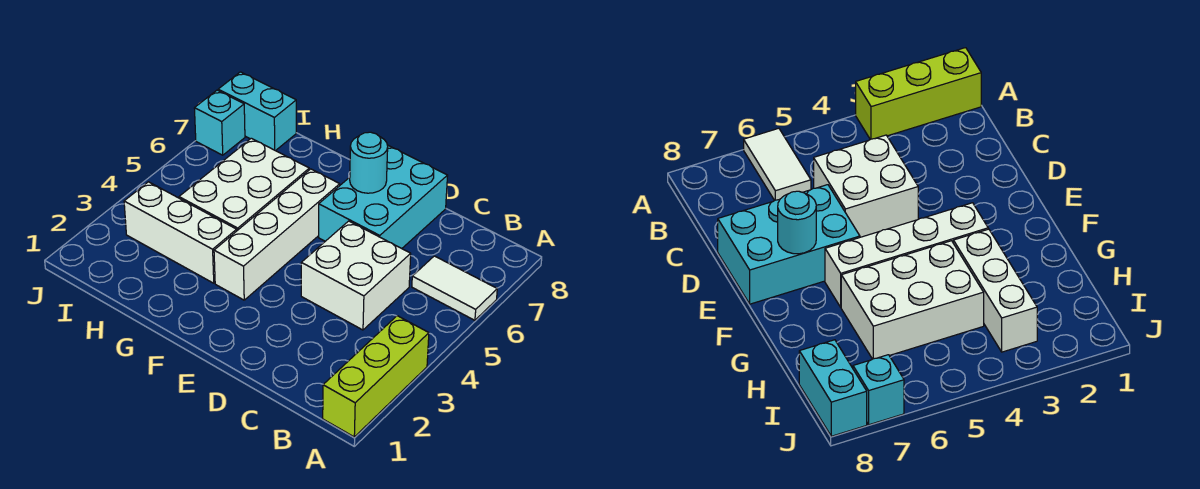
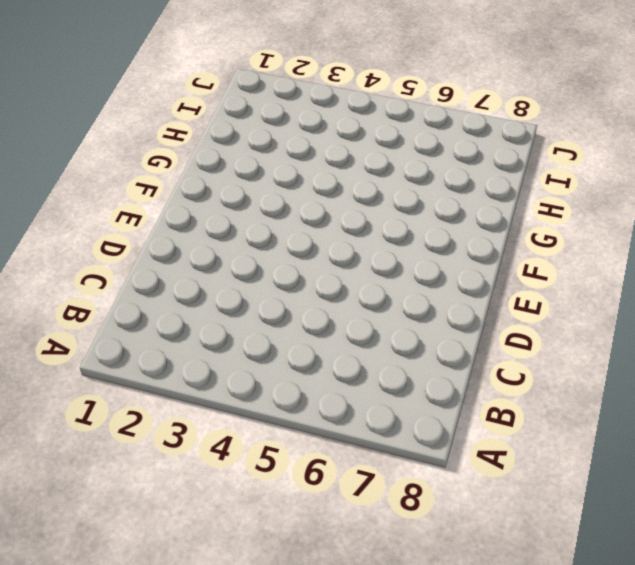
none -> lime brick A1:A3 level 1
none -> white tile A6:B6 level 1

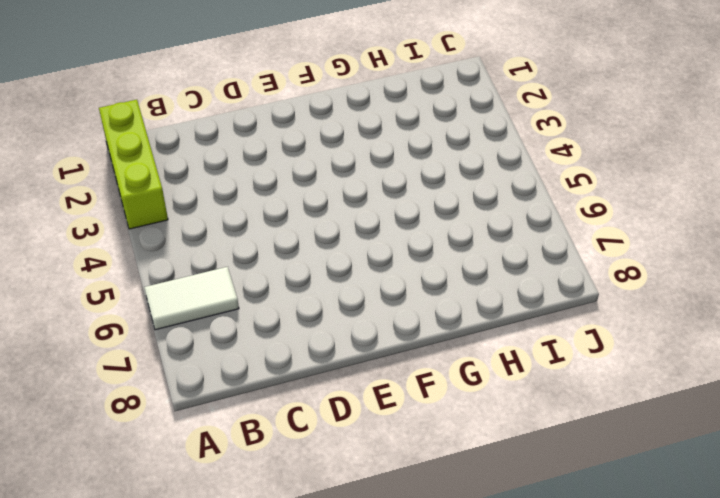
none -> white brick C4:D5 level 1
none -> cyan brick D6:E8 level 1

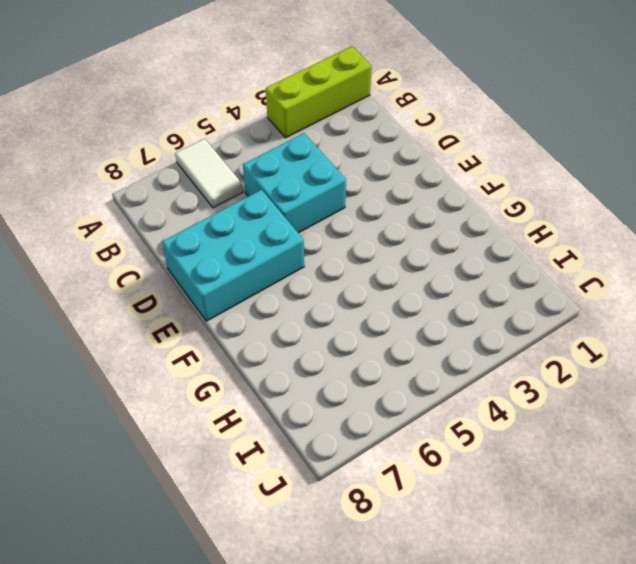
cyan brick C4:D5 level 1 -> white brick C4:D5 level 1
none -> white brick F3:F6 level 1
none -> white brick G3:I3 level 1

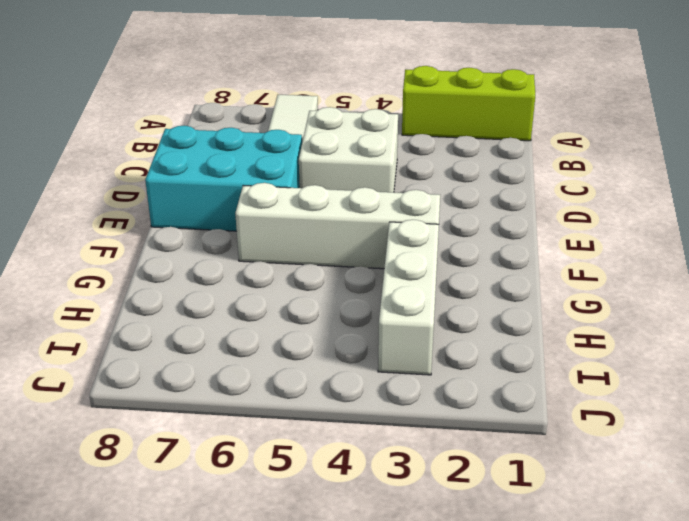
none -> white brick G4:H6 level 1
none -> cyan brick I8:J8 level 1

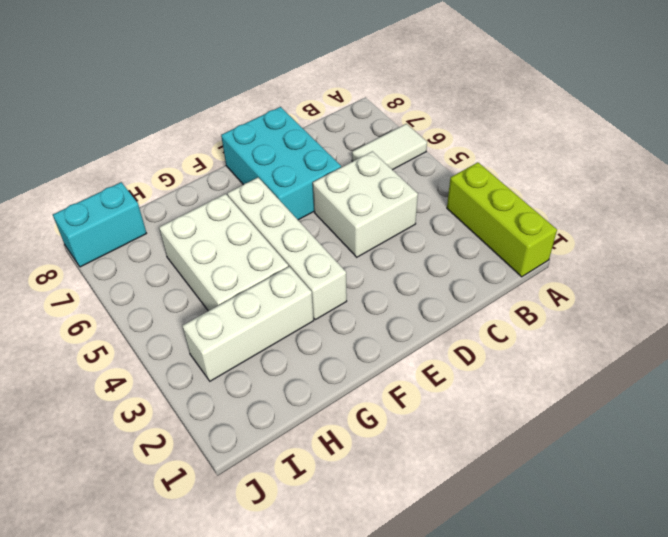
none -> cyan brick J7 level 1
none -> cyan round brick E7 level 2

